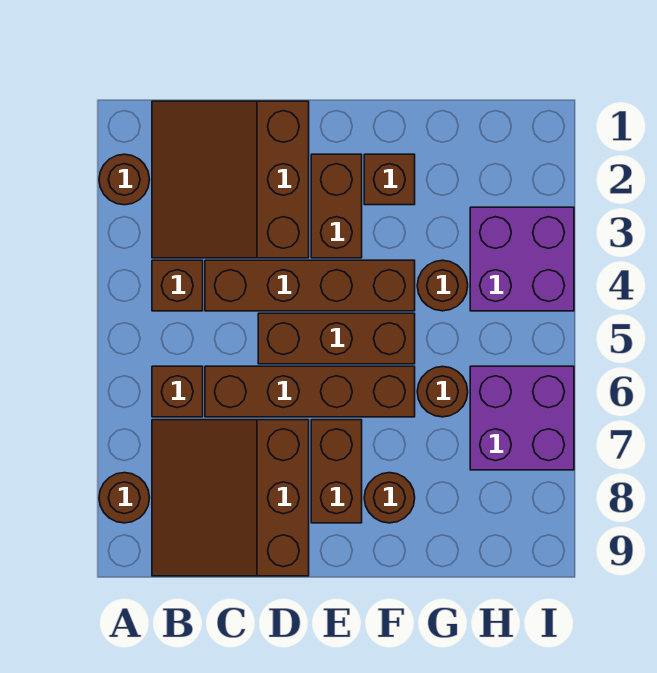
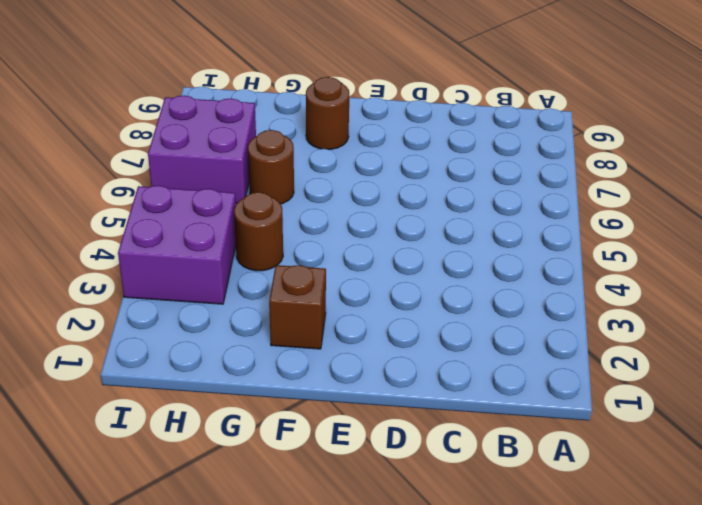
none -> brown round brick A2 level 1
none -> brown round brick A8 level 1
none -> brown slope B1:D3 level 1 top D

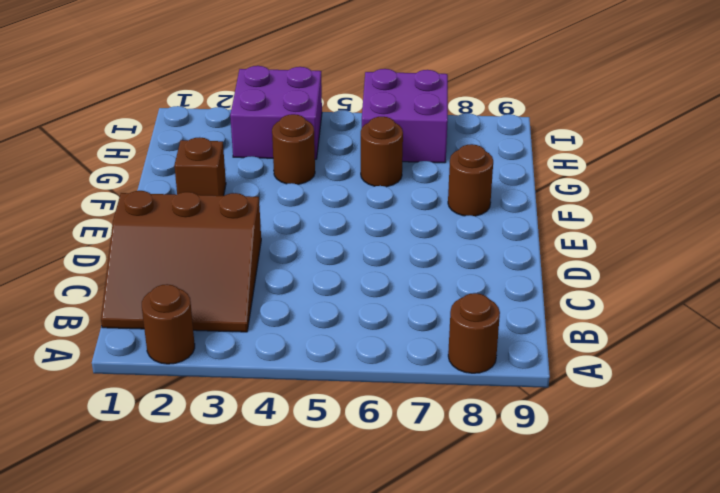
none -> brown brick B4 level 1
none -> brown brick B6 level 1
none -> brown slope B7:D9 level 1 top D

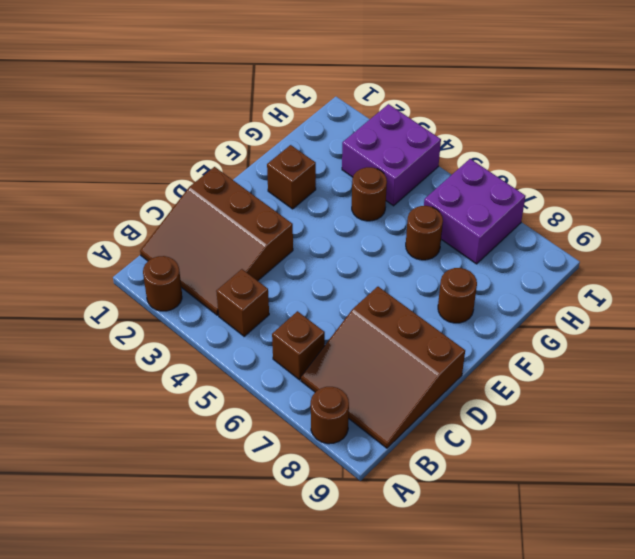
none -> brown brick C4:F4 level 1
none -> brown brick C6:F6 level 1
none -> brown brick D5:F5 level 1

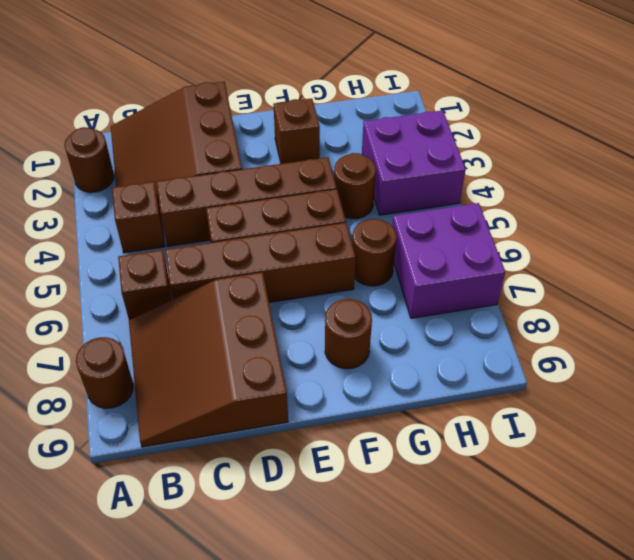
none -> brown brick E2:E3 level 1
none -> brown brick E7:E8 level 1

